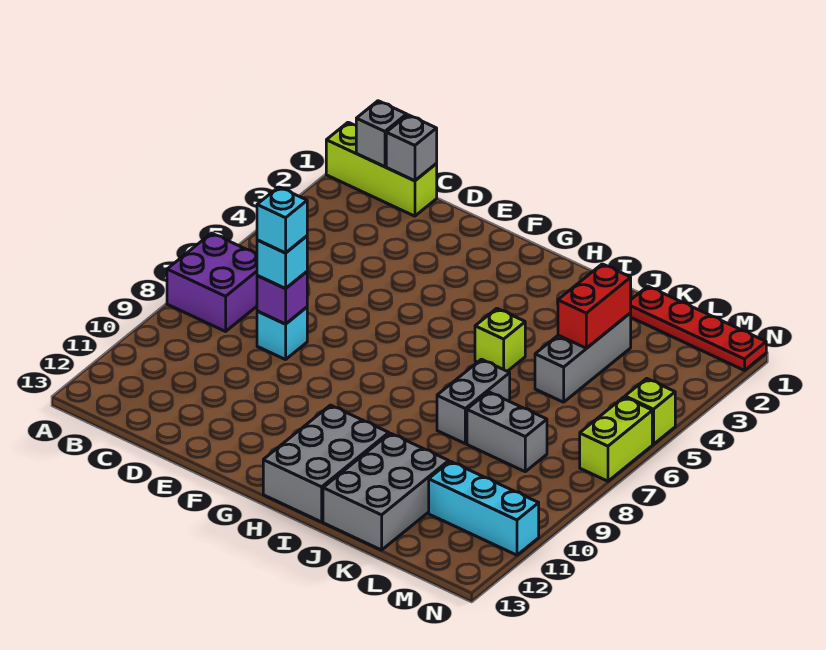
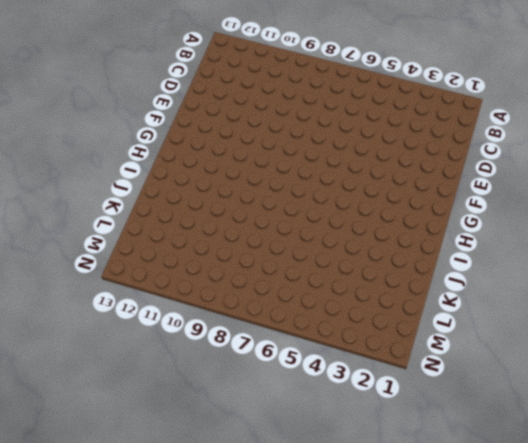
none -> lime brick A1:C1 level 1
none -> purple brick A7:B8 level 1
none -> cyan brick D8 level 1

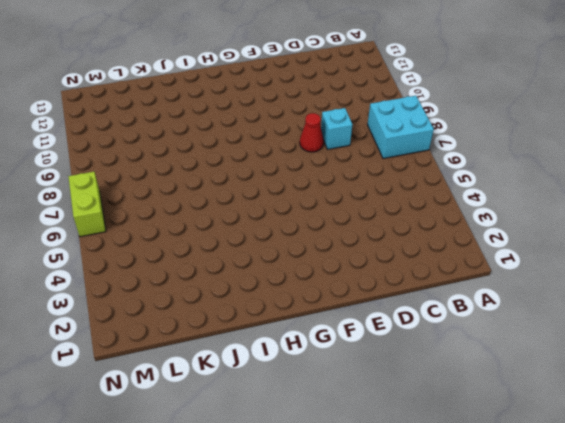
cyan brick A7:B8 level 1 -> purple brick A7:B8 level 1
red cone E8 level 1 -> none
none -> lime brick A1:C1 level 1
none -> grey brick H11:I13 level 1
none -> lime brick I5 level 1

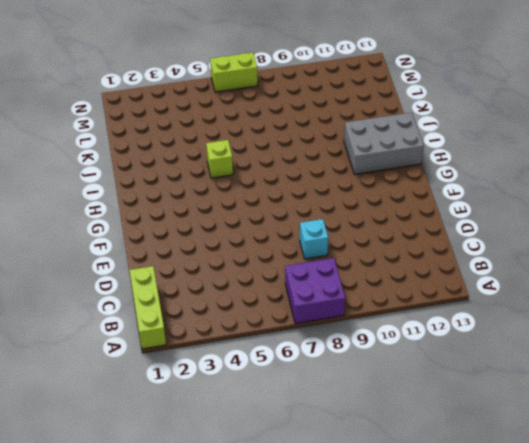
none -> grey brick J7:J8 level 1
none -> grey brick J11:K13 level 1
none -> red plate K1:N1 level 1

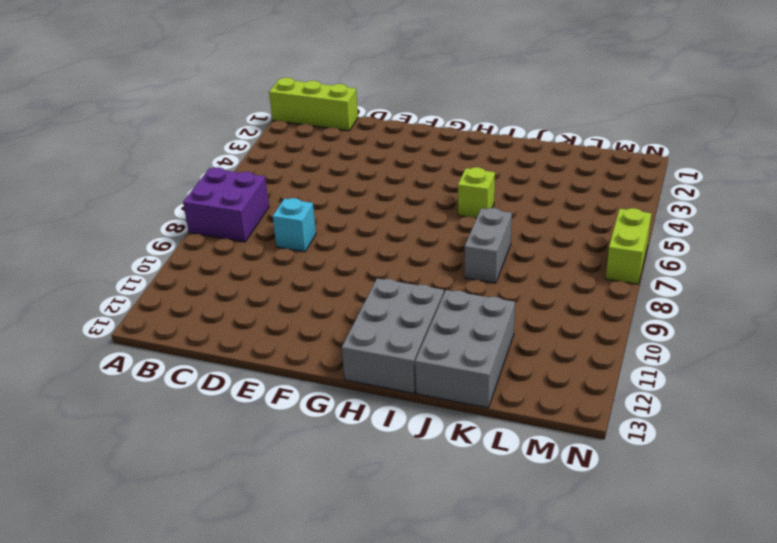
none -> red plate K1:N1 level 1
none -> grey brick K3:K5 level 1
none -> grey brick K8:L8 level 1

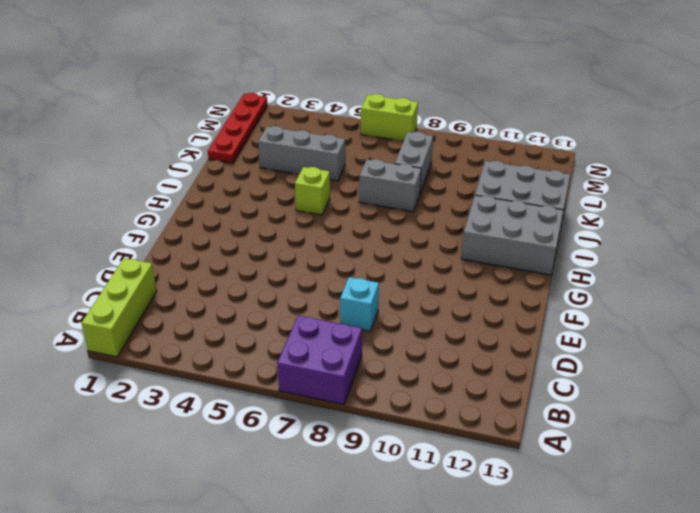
none -> cyan brick L11:N11 level 1
none -> lime brick N5 level 1
none -> grey brick B1 level 2

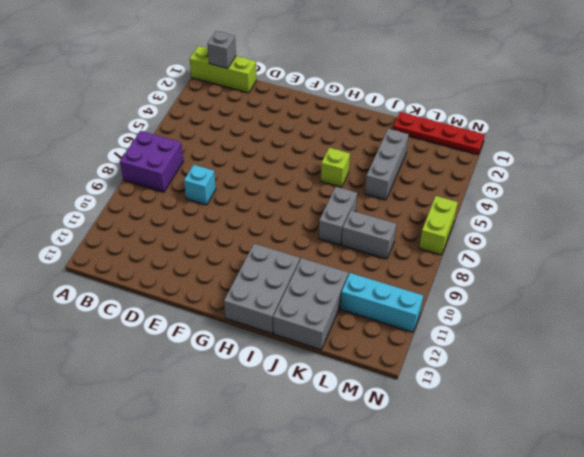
none -> lime brick N5 level 1
none -> grey brick C1 level 2
none -> purple brick D8 level 2

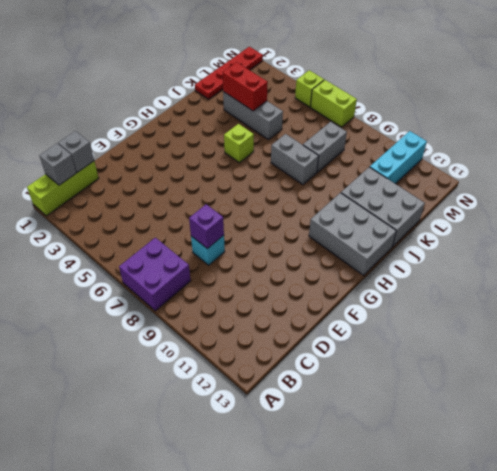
none -> cyan brick D8 level 3
none -> cyan brick D8 level 4

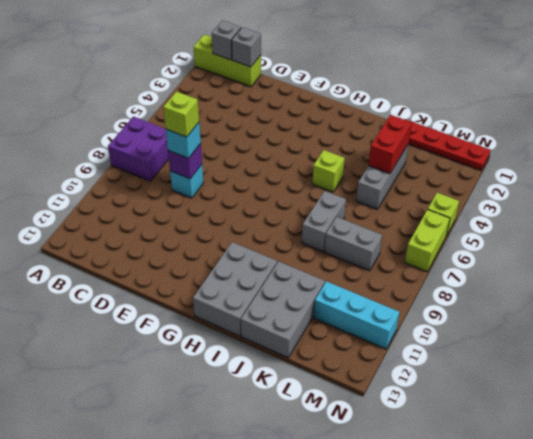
lime brick D8 level 4 -> cyan brick D8 level 4

